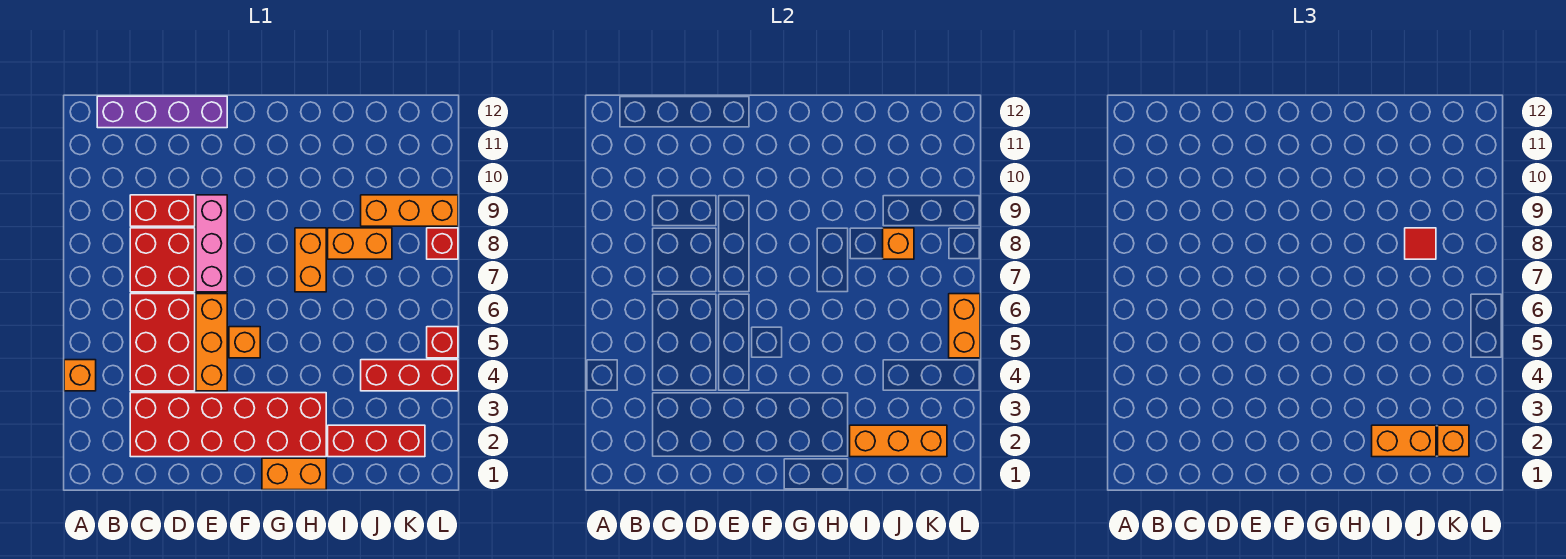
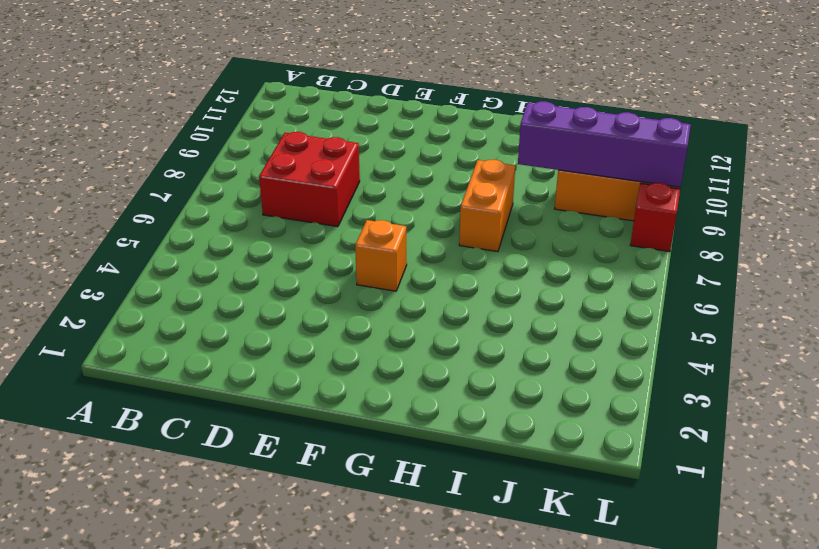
purple brick I9:L9 level 2 -> purple brick B12:E12 level 1
none -> orange brick A4 level 1
none -> red brick C2:H3 level 1
none -> red brick C4:D6 level 1

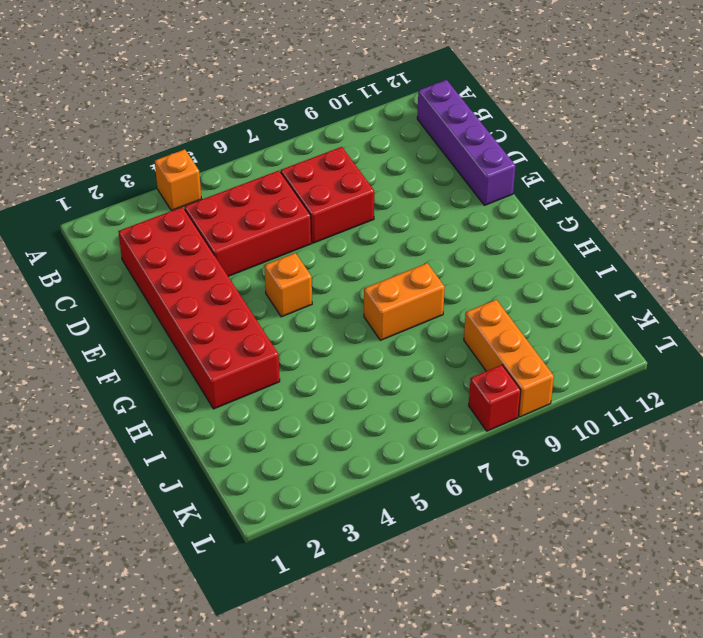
none -> red brick C9:D9 level 1
none -> orange brick E4:E6 level 1
none -> pink brick E7:E9 level 1

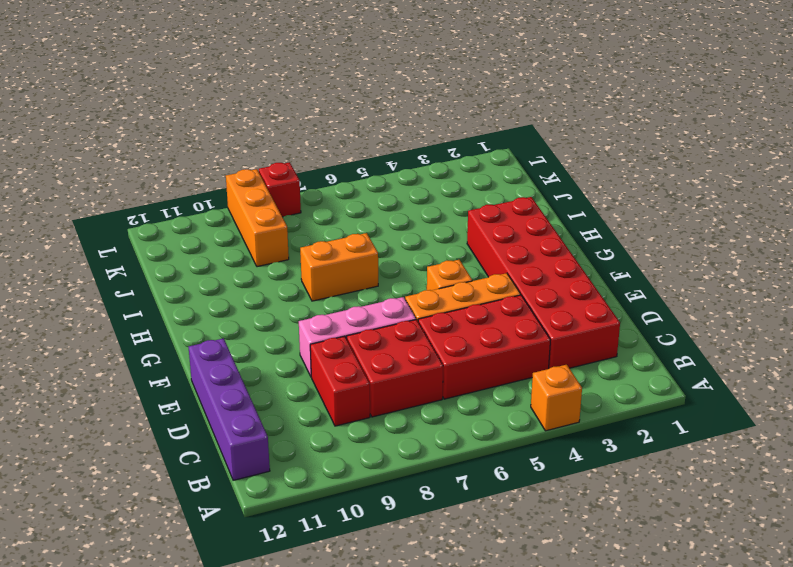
none -> orange brick G1:H1 level 1
none -> red brick I2:K2 level 1
none -> orange brick I8:J8 level 1

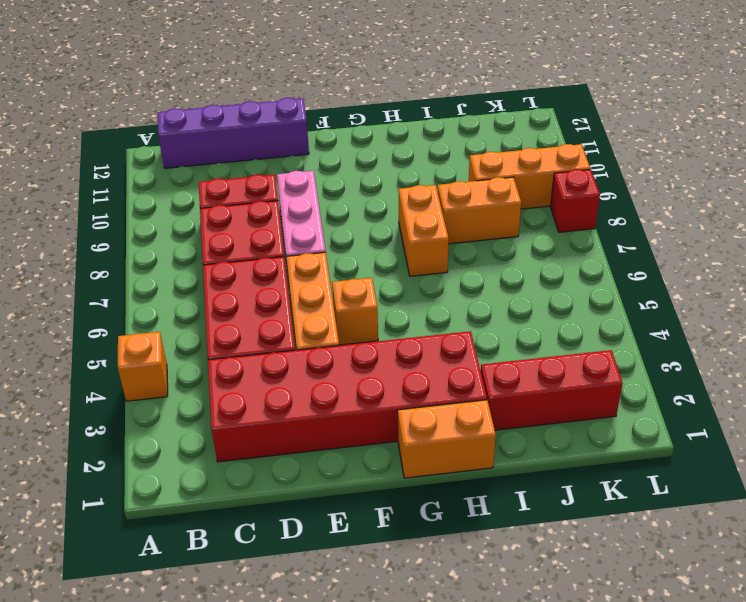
none -> red brick J4:L4 level 1
none -> red brick L5 level 1
none -> orange brick I2:K2 level 2

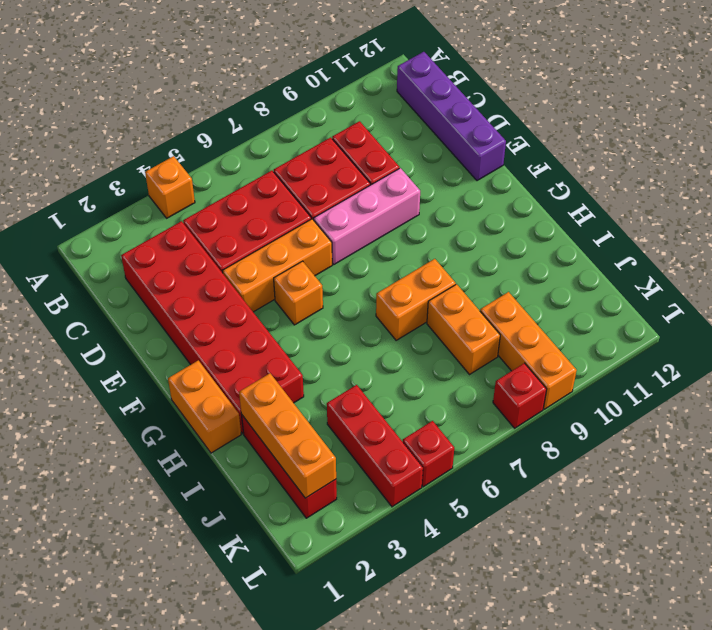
none -> orange brick J8 level 2
none -> orange brick L5:L6 level 2
none -> orange brick I2:J2 level 3

